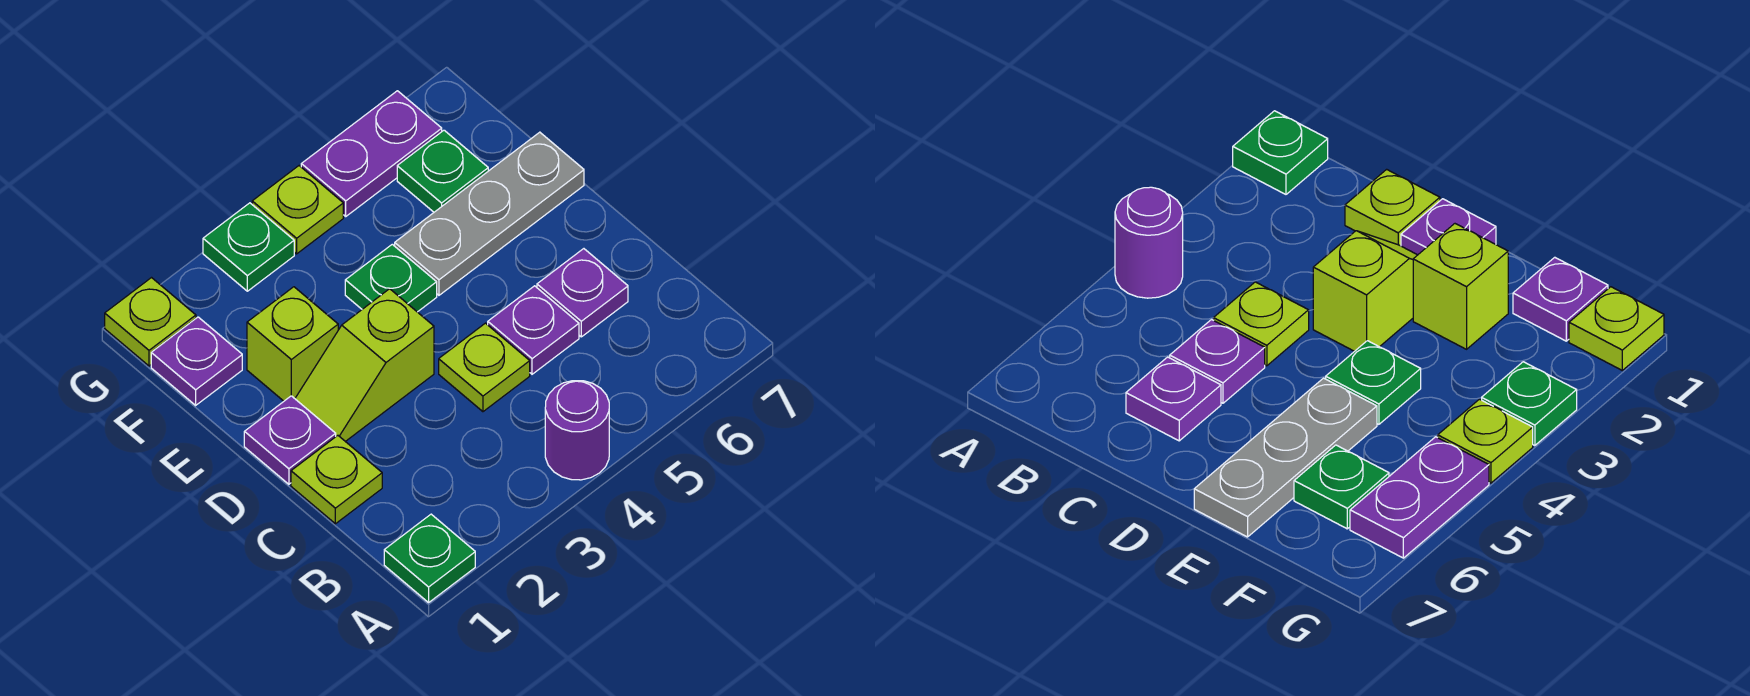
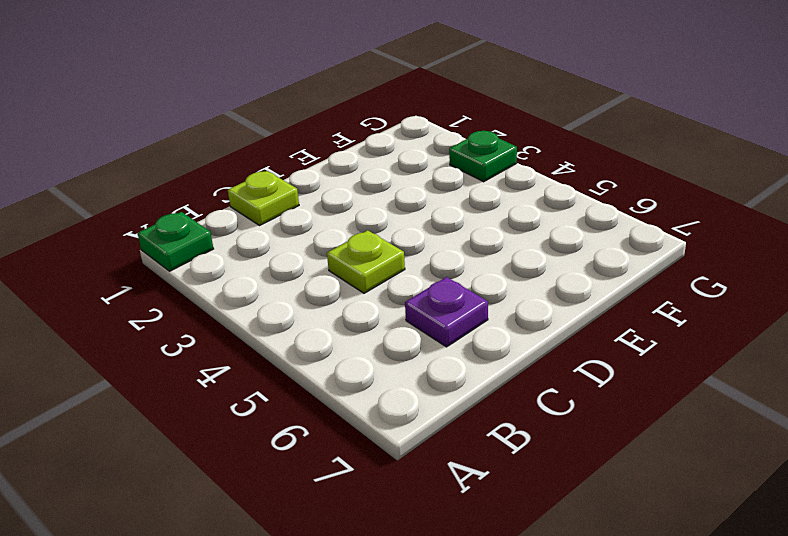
none -> purple round brick A4 level 1
none -> purple plate C5 level 1
none -> purple plate D1 level 1

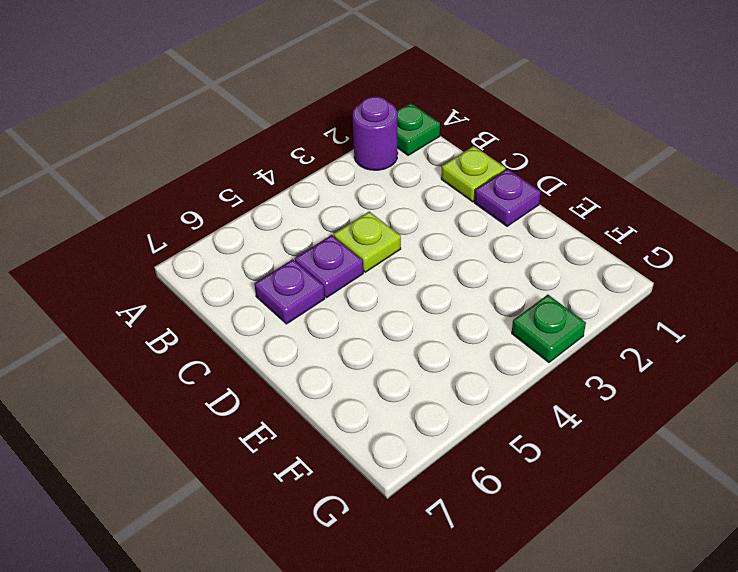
purple round brick A2 level 1 -> purple round brick A4 level 1
none -> lime slope D2:D3 level 1 top 3
none -> lime brick E2 level 1
none -> green plate E4 level 1

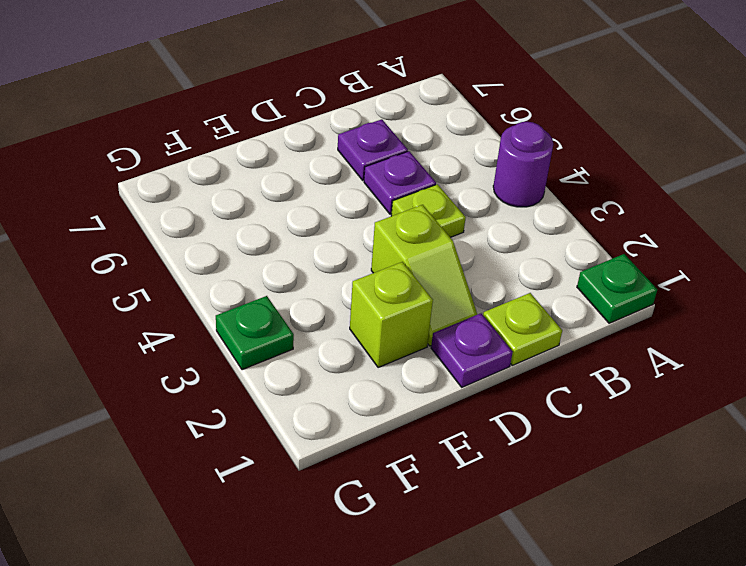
none -> green plate E4 level 1
none -> grey plate E5:E7 level 1
none -> purple plate F1 level 1

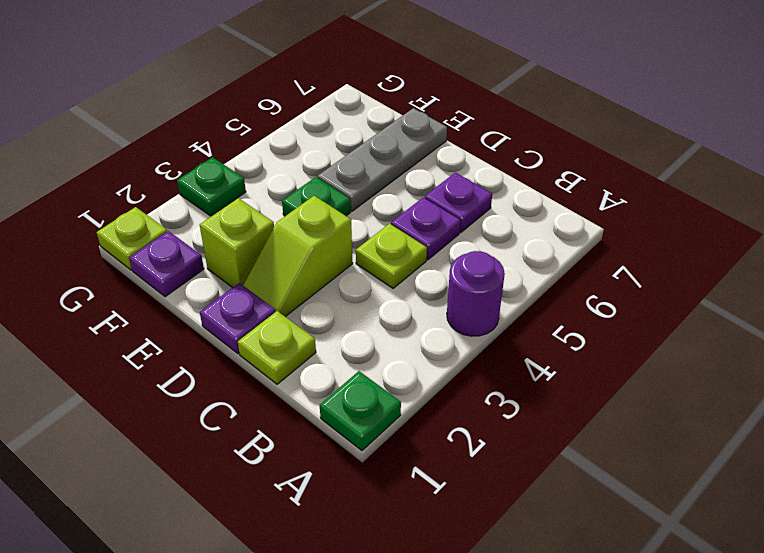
none -> green plate F6 level 1
none -> lime plate G4 level 1
none -> purple plate G5:G6 level 1

